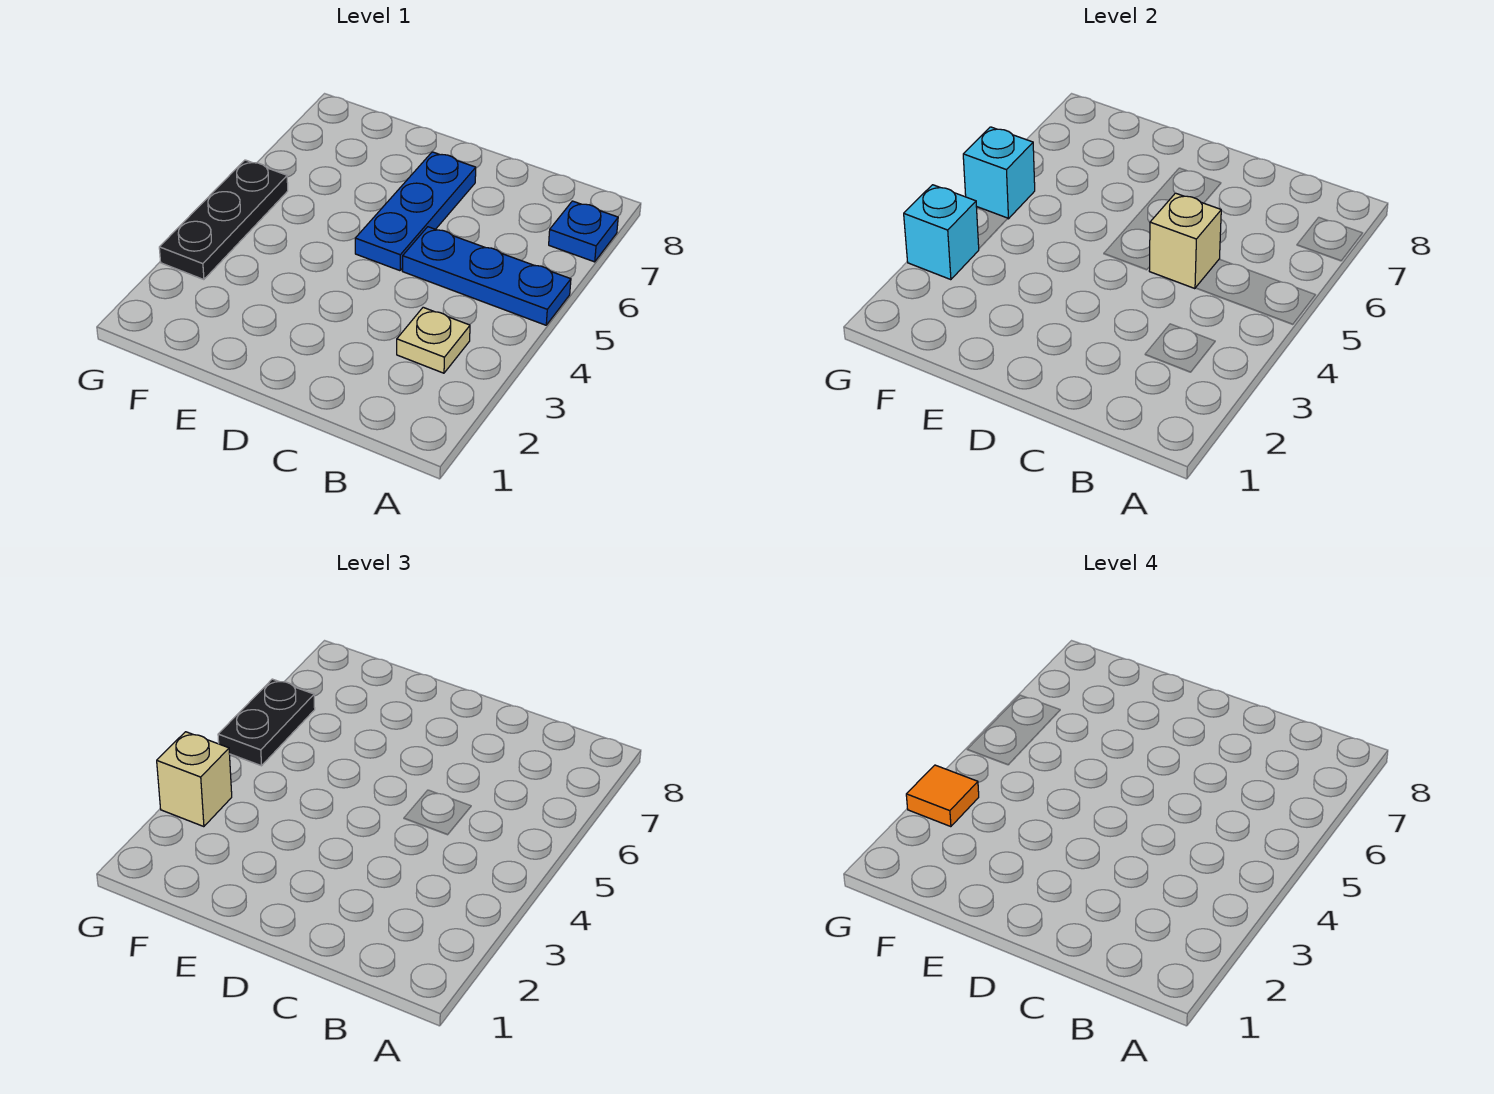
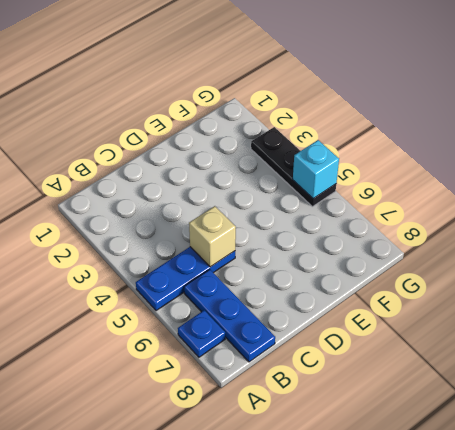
blue plate B6:B8 level 1 -> blue plate D5:D7 level 1
none -> tan plate B3 level 1
none -> cyan brick G3 level 2

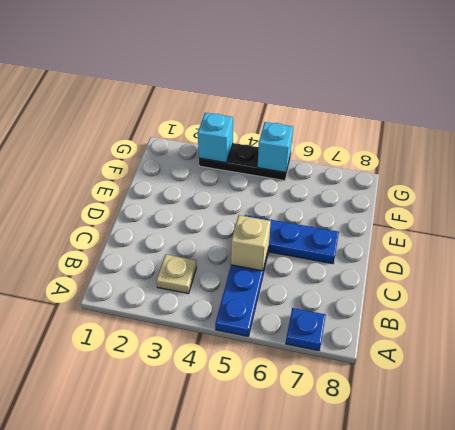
none -> tan brick G3 level 3
none -> black plate G5:G6 level 3

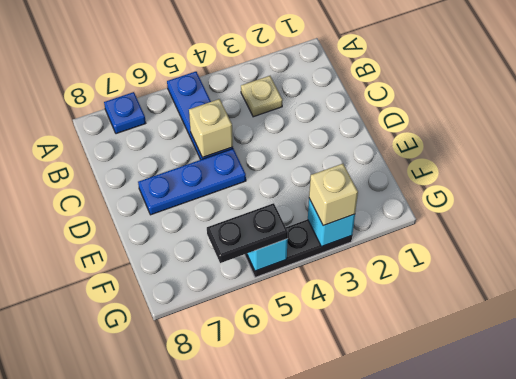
none -> orange tile G3 level 4

